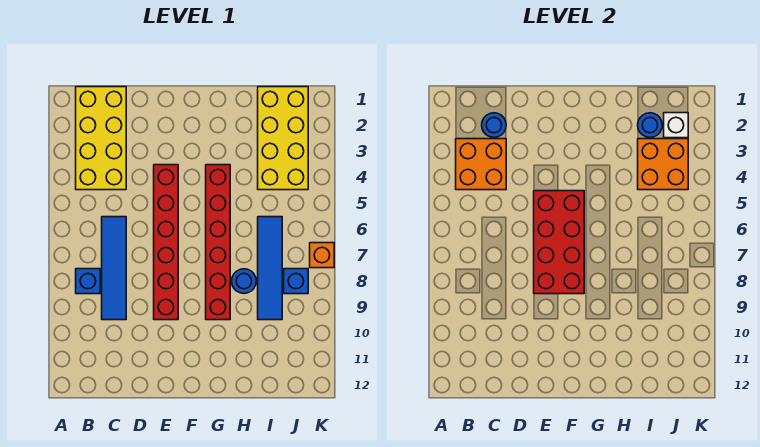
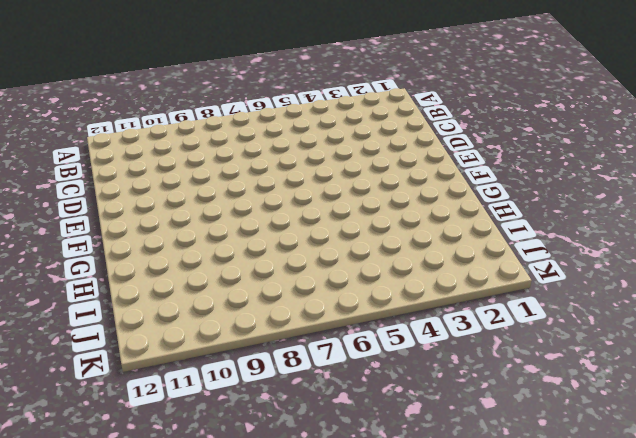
none -> yellow brick B1:C4 level 1
none -> blue brick B8 level 1
none -> blue tile C6:C9 level 1

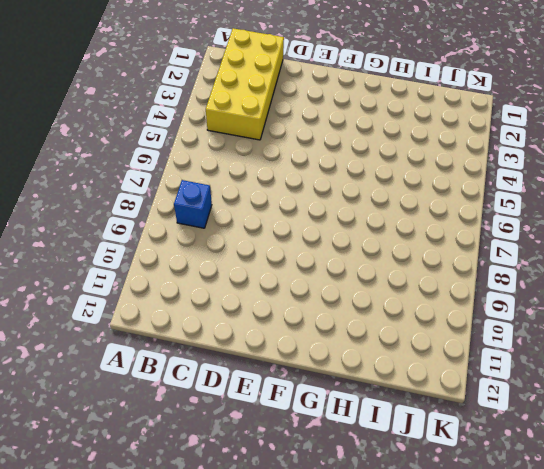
none -> blue tile C6:C9 level 1
none -> red brick E4:E9 level 1
none -> red brick G4:G9 level 1

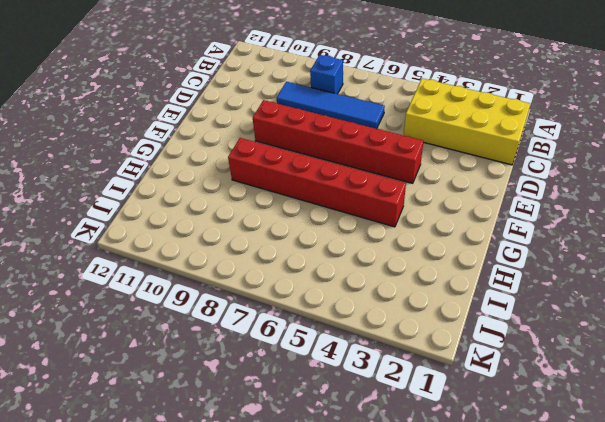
none -> blue round brick H8 level 1
none -> yellow brick I1:J4 level 1
none -> blue tile I6:I9 level 1

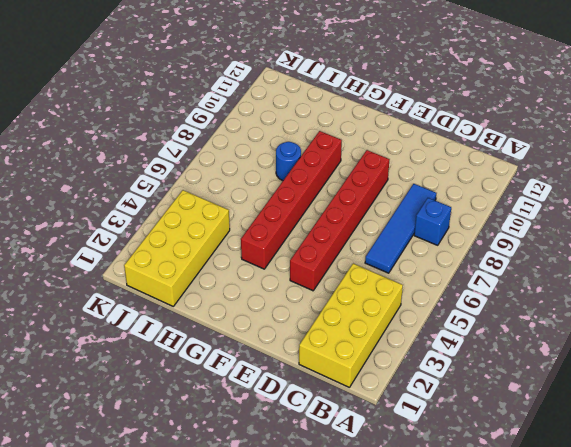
none -> blue tile I6:I9 level 1
none -> blue brick J8 level 1
none -> orange brick K7 level 1

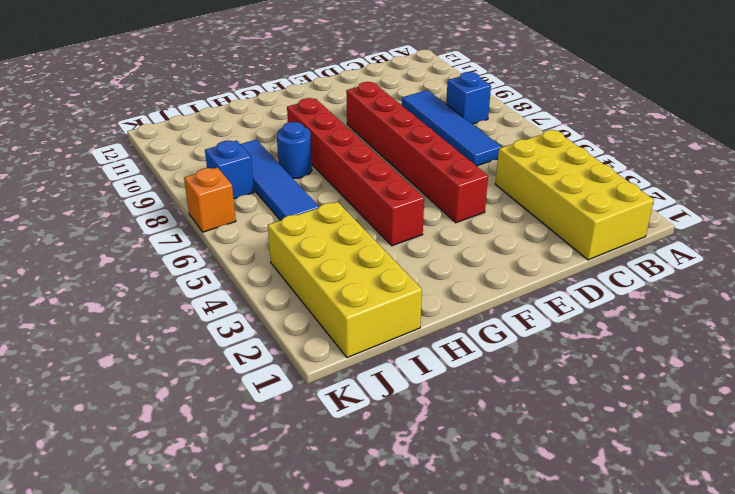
none -> orange brick B3:C4 level 2
none -> blue round brick C2 level 2
none -> red brick E5:F8 level 2

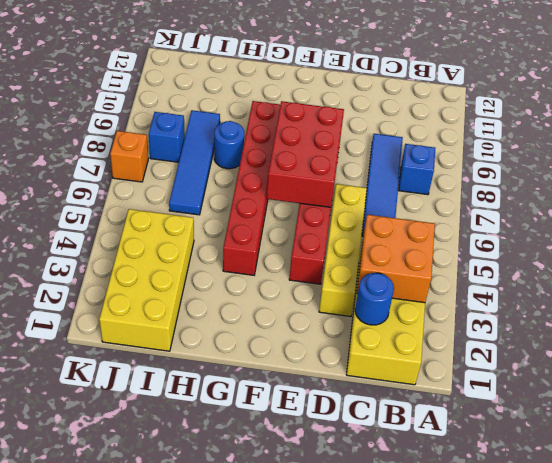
yellow brick D3:D6 level 1 -> none
red brick E6:F8 level 2 -> red brick E5:F8 level 2
none -> blue round brick I2 level 2
none -> orange brick I3:J4 level 2
none -> white brick J2 level 2

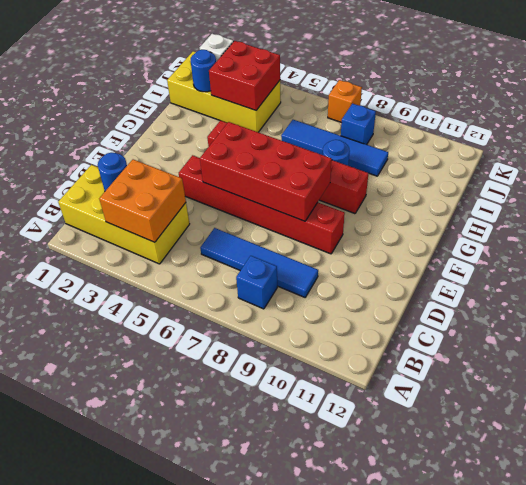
red brick I3:J4 level 2 -> orange brick I3:J4 level 2

